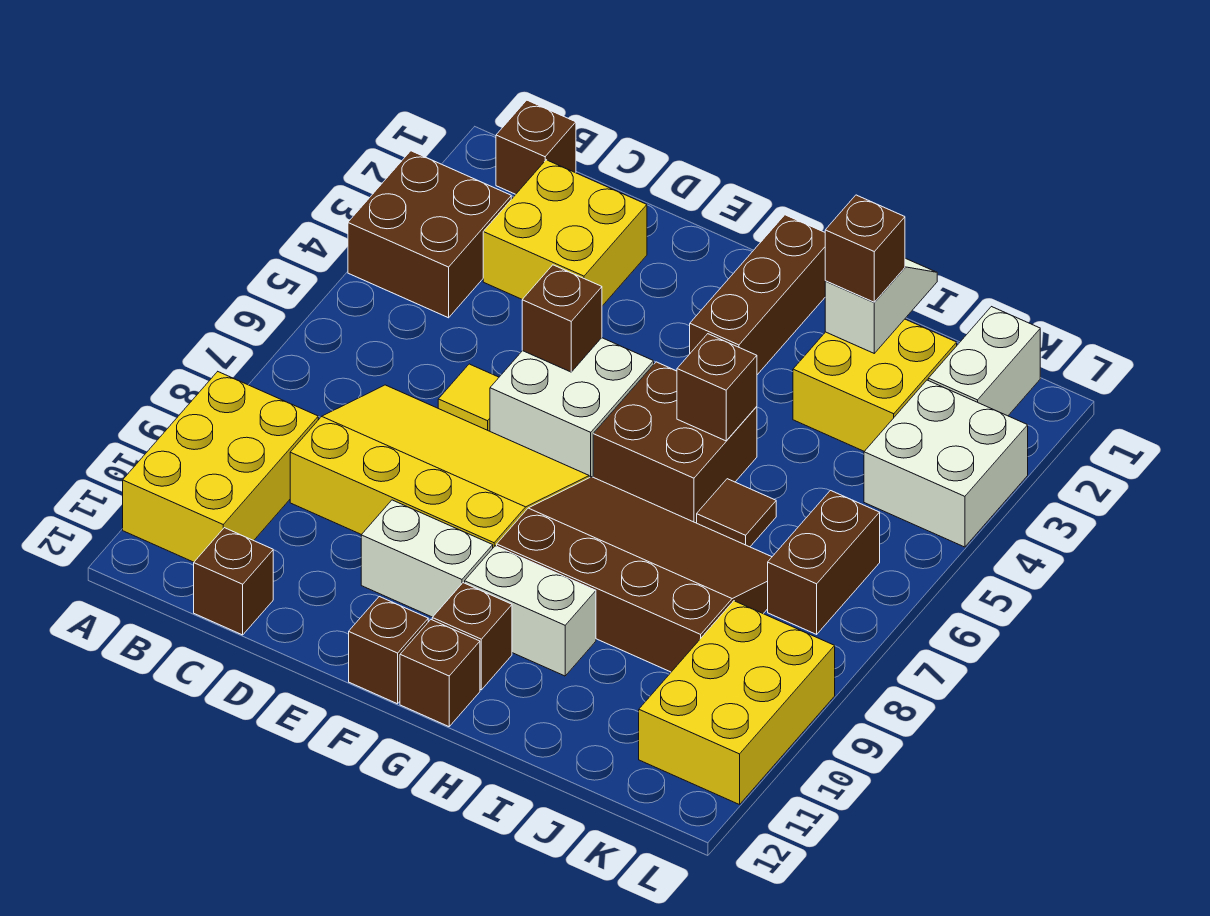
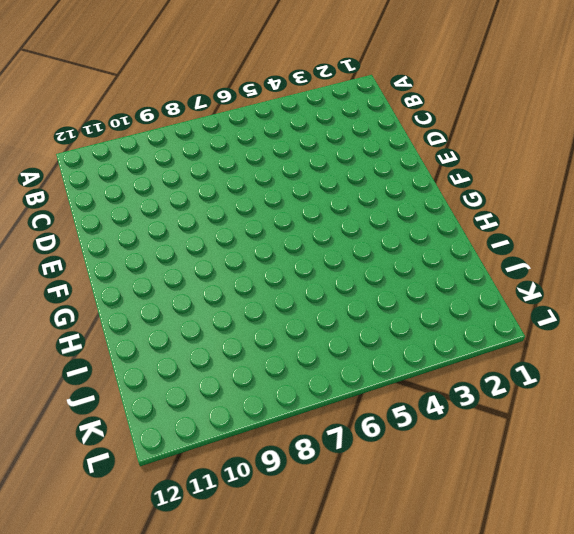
none -> brown brick A3:B4 level 1
none -> yellow brick A9:B11 level 1
none -> brown brick B1 level 1

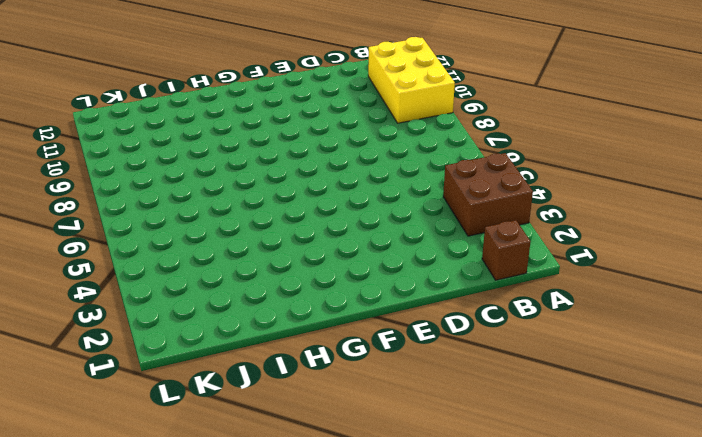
none -> yellow brick C2:D3 level 1
none -> yellow slope C7:F9 level 1 top 9
none -> brown brick C12 level 1

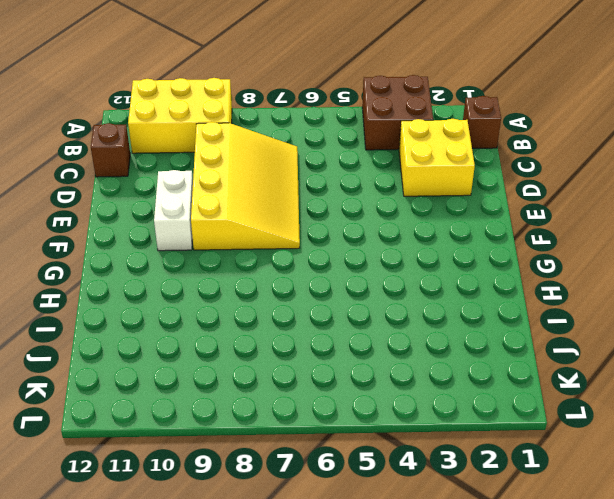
none -> yellow tile D6 level 1
none -> white brick E5:F6 level 1
none -> brown brick F12 level 1

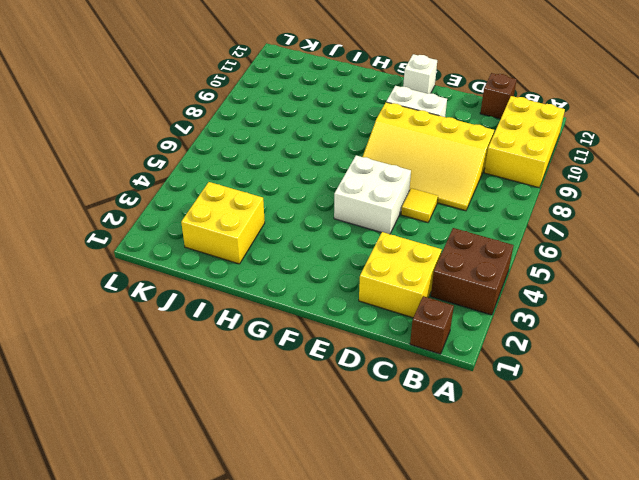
white brick F12 level 1 -> brown brick F12 level 1
none -> brown brick G1:G3 level 1
none -> brown brick G5:H6 level 1
none -> brown slope G7:J9 level 1 top 9

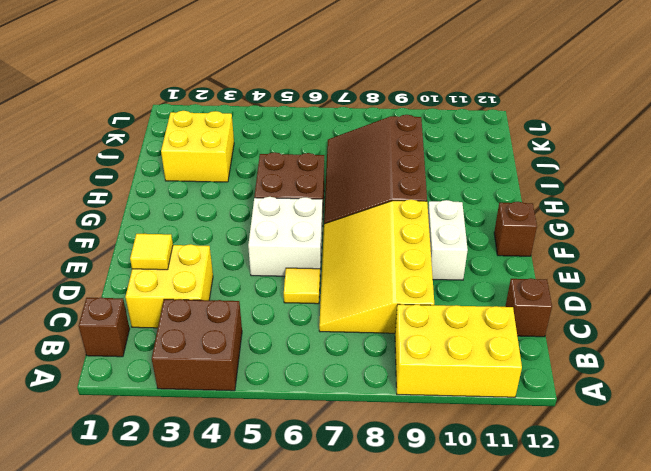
yellow tile D2 level 2 -> none
none -> brown brick G1:G3 level 1
none -> white brick G10:H10 level 1
none -> brown brick G11 level 1

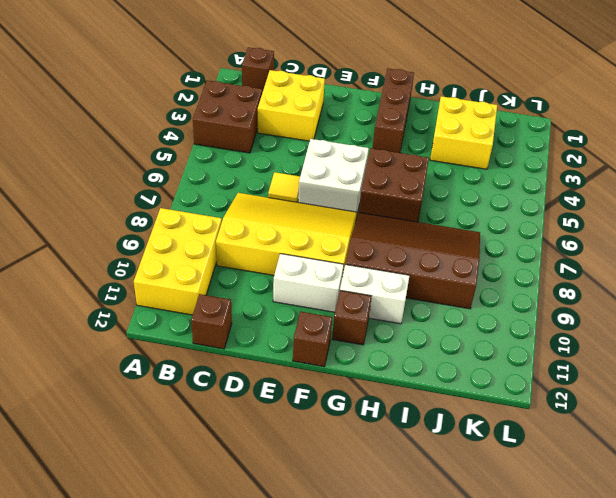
none -> brown brick G12 level 1
none -> brown tile I6 level 1
none -> white brick K1:K2 level 1

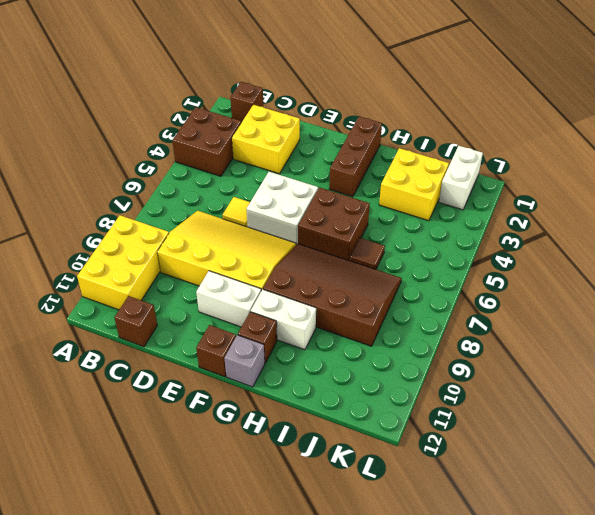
grey brick G12 level 1 -> brown brick G12 level 1
none -> white brick K3:L4 level 1
none -> brown brick K6:K7 level 1
none -> yellow brick K9:L11 level 1

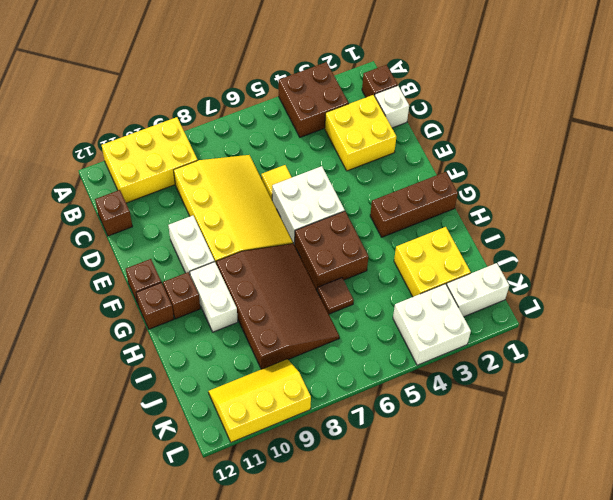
white brick C1 level 1 -> none
yellow slope K9:L11 level 1 top L -> yellow brick K9:L11 level 1
none -> brown brick K6:K7 level 1
none -> brown brick E5 level 2
none -> brown brick H5 level 2

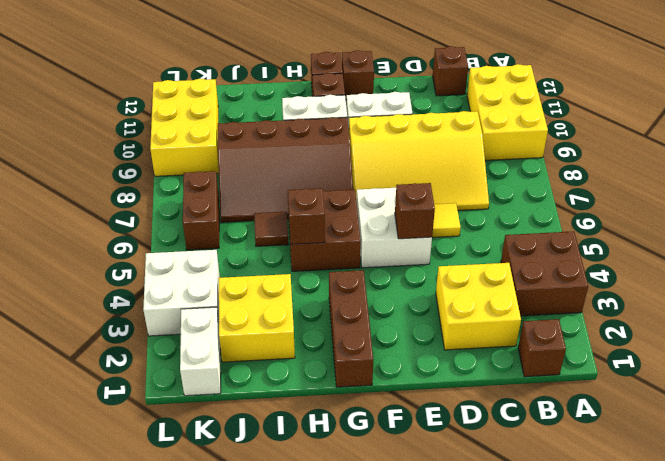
none -> white slope I1:I2 level 2 top 2
none -> brown brick I2 level 3

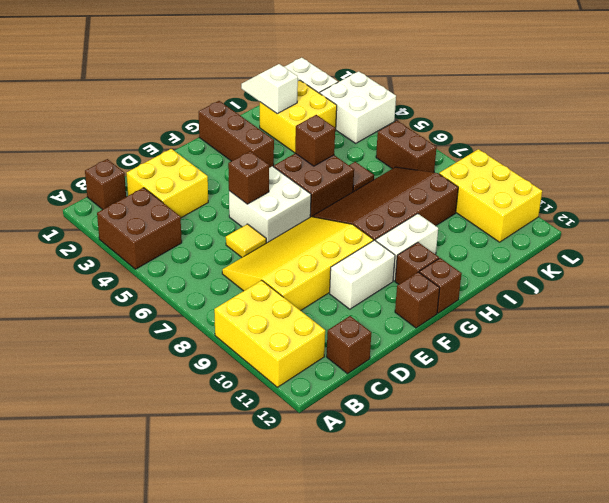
none -> brown brick I2 level 3

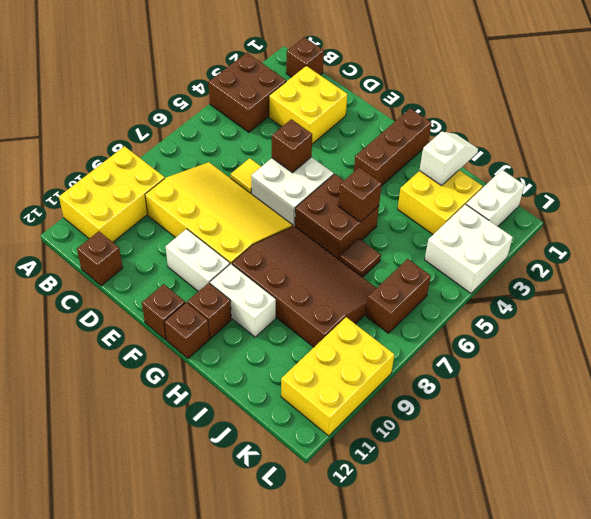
none -> brown brick I2 level 3

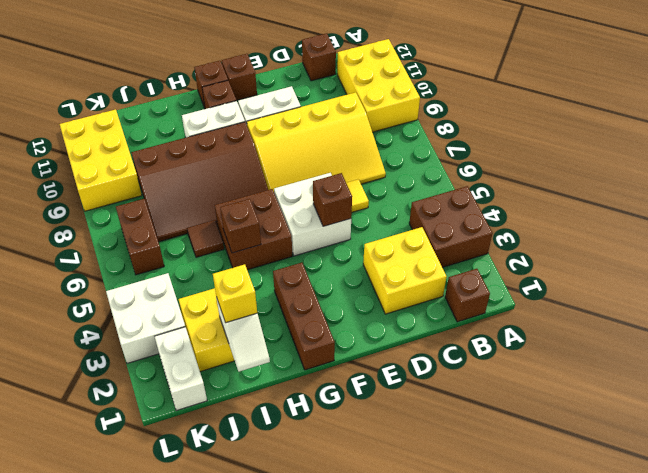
yellow brick I2 level 3 -> brown brick I2 level 3

